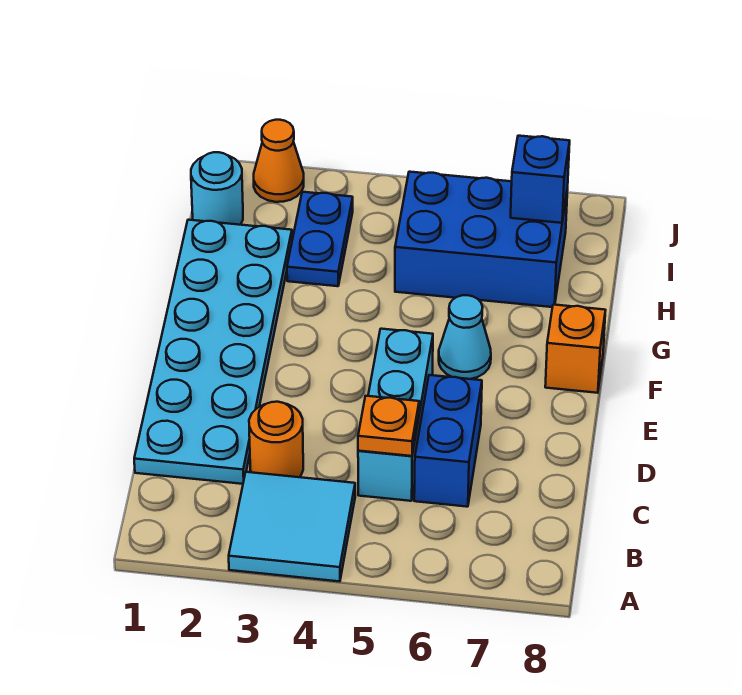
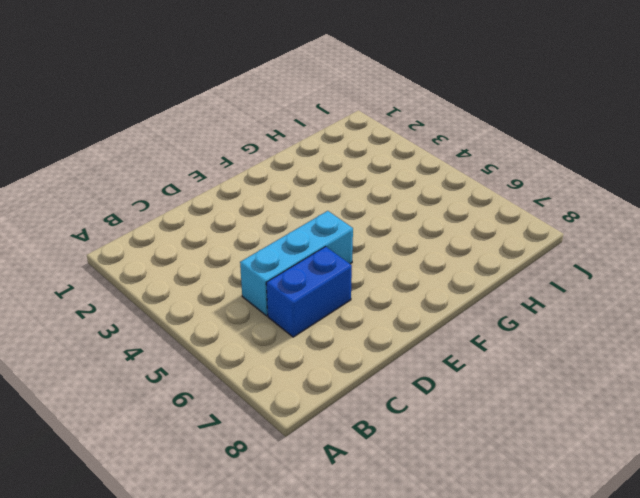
none -> cyan tile A3:B4 level 1
none -> cyan plate C1:H2 level 1
none -> orange round brick C3 level 1

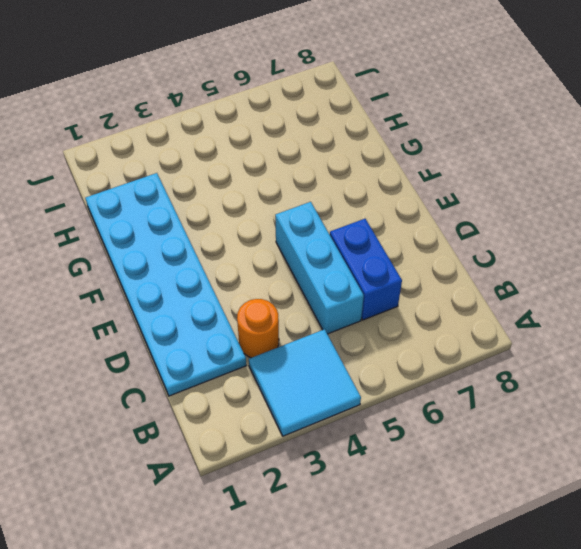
none -> cyan cone F6 level 1
none -> orange brick F8 level 1
none -> blue plate H3:I3 level 1

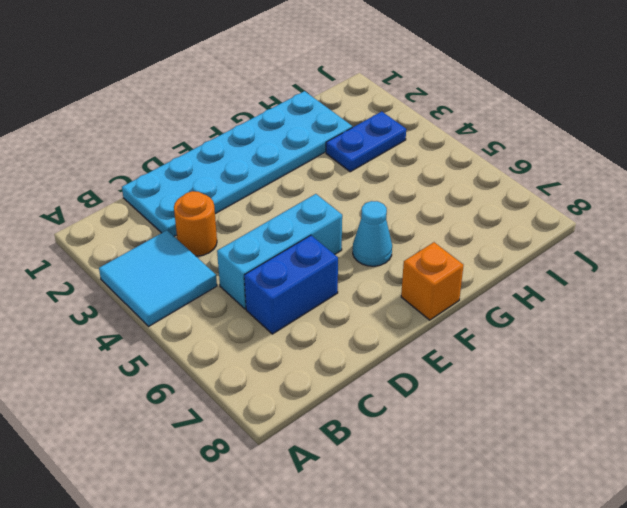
none -> blue brick H5:I7 level 1
none -> cyan round brick I1 level 1
none -> orange cone J2 level 1

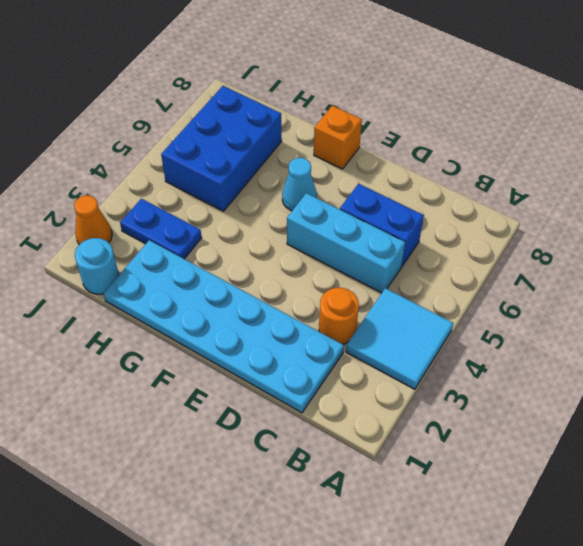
none -> orange plate C5 level 2
none -> blue brick I7 level 2

